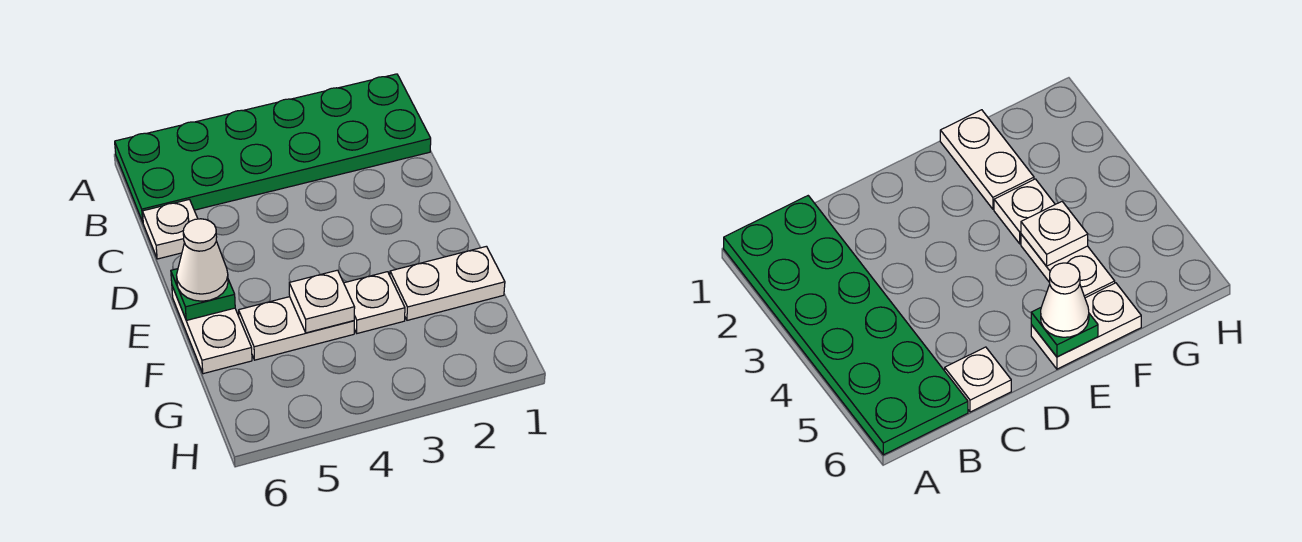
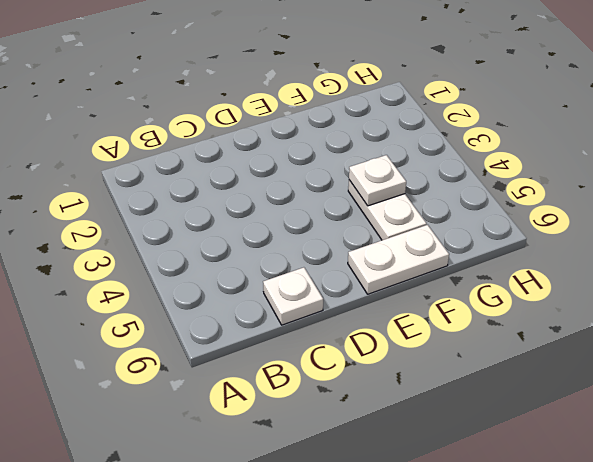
none -> green plate A1:B6 level 1
none -> white plate F1:F2 level 1

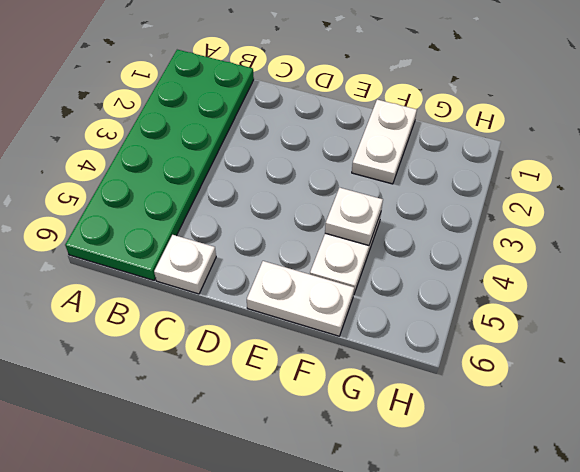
none -> white plate F3 level 1
none -> green plate E6 level 2

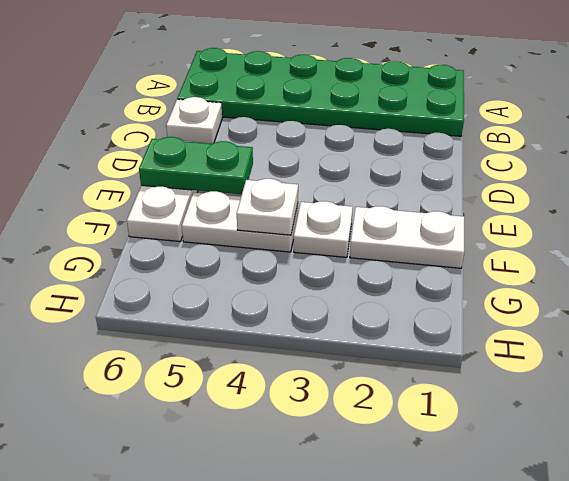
green plate E5:E6 level 2 -> green plate E6 level 2
none -> white cone E6 level 3

